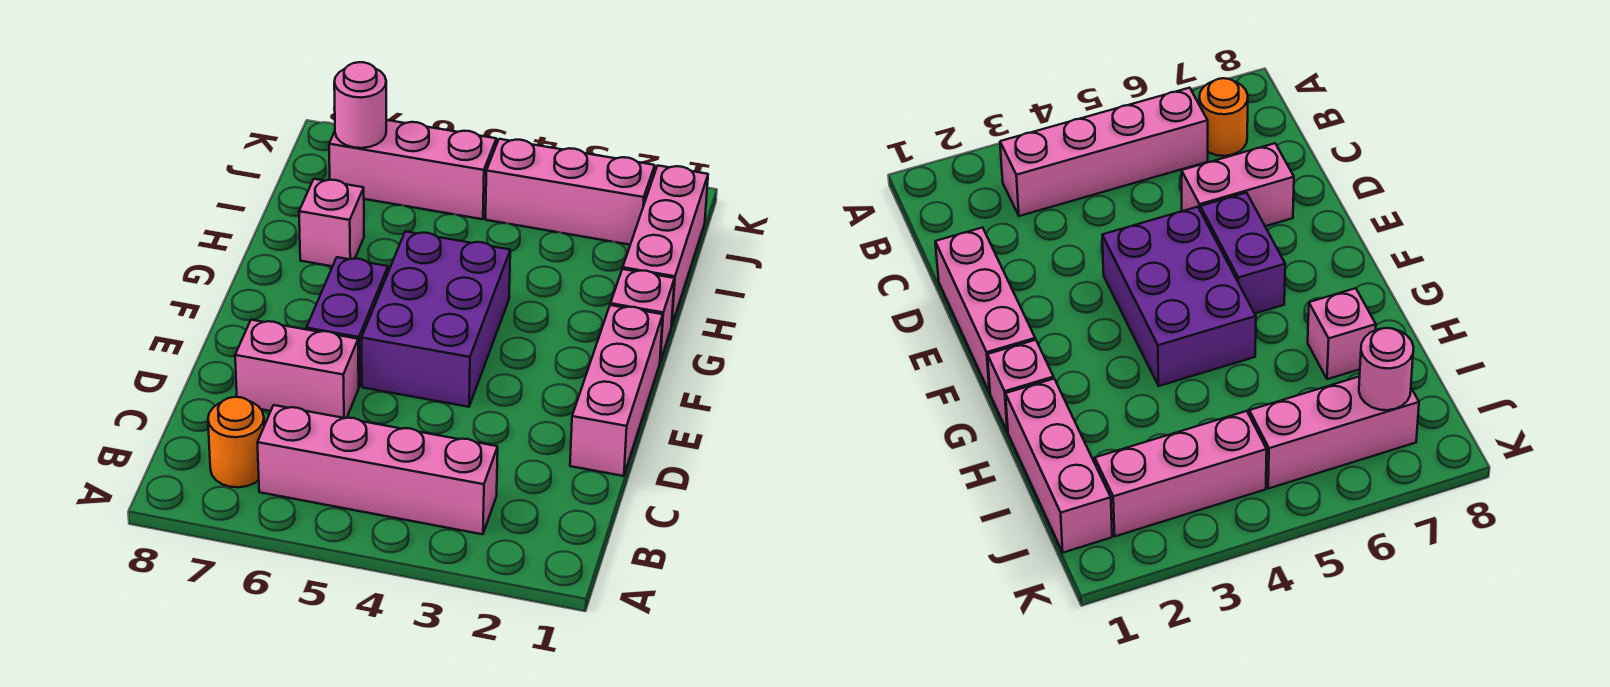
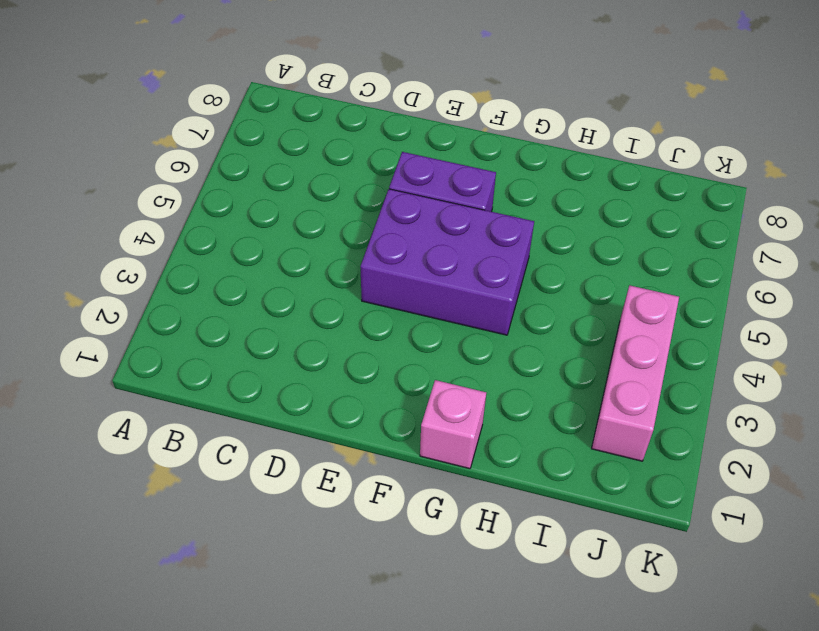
none -> pink brick B3:B6 level 1
none -> orange round brick B7 level 1
none -> pink brick D1:F1 level 1

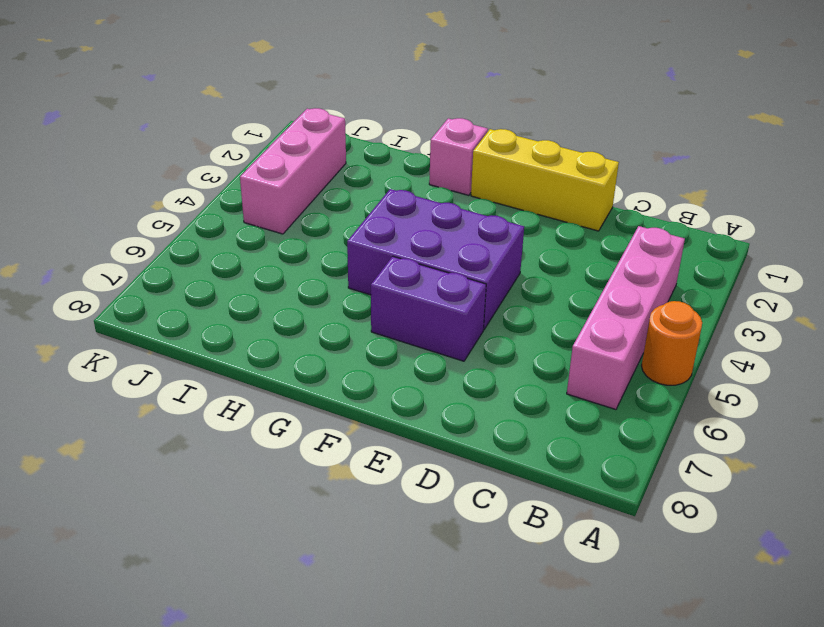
orange round brick A5 level 1 -> orange round brick B7 level 1
yellow brick D1:F1 level 1 -> pink brick D1:F1 level 1
none -> pink brick D6:D7 level 1
none -> pink brick H1:J1 level 1
none -> pink brick H7 level 1

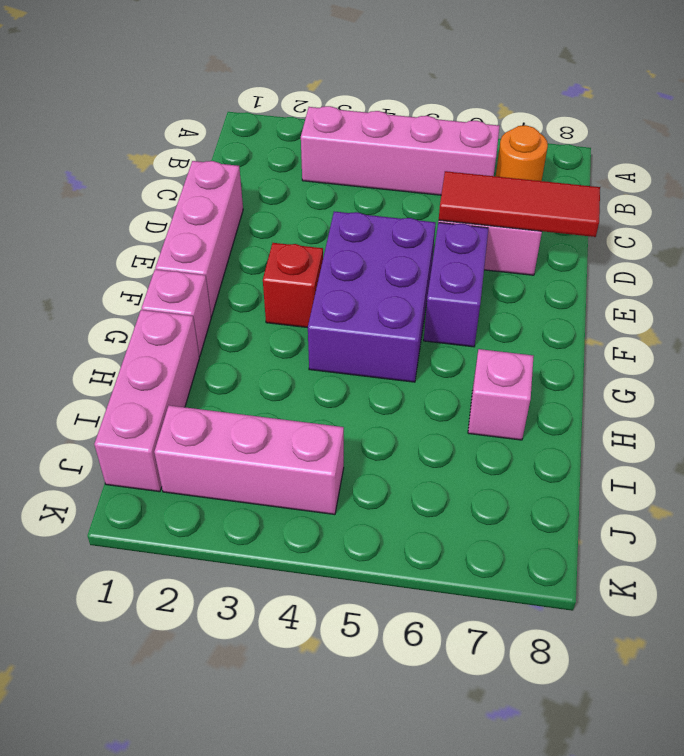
red tile D6:D8 level 2 -> none
red brick F3 level 1 -> none
none -> pink brick J5:J7 level 1
none -> pink round brick J7 level 2

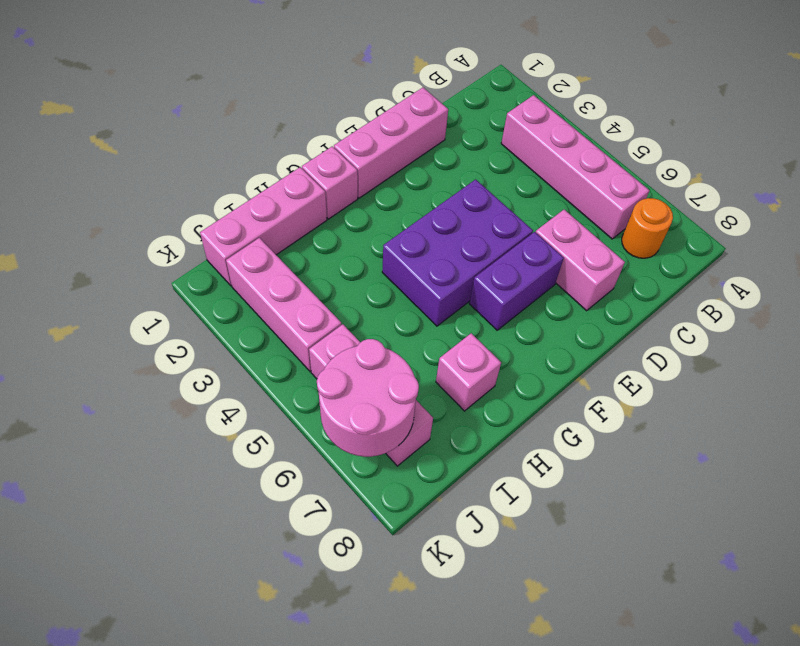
pink round brick J6:K7 level 2 -> pink round brick J7 level 2

